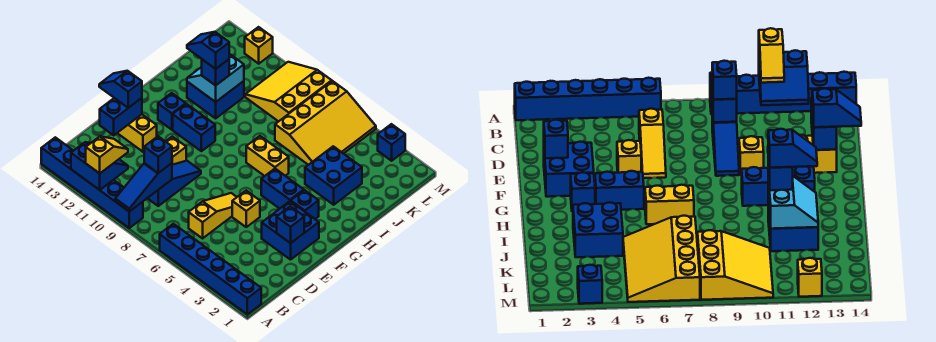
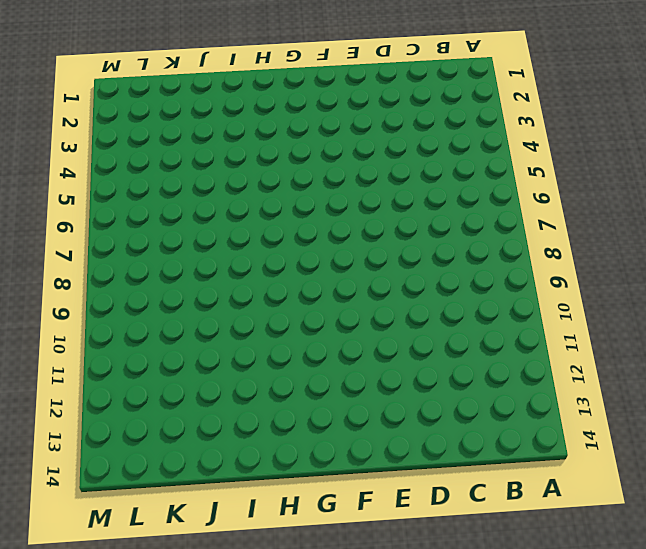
none -> blue brick A1:A6 level 1
none -> blue brick A9:A14 level 1
none -> yellow slope C6:E6 level 1 top C

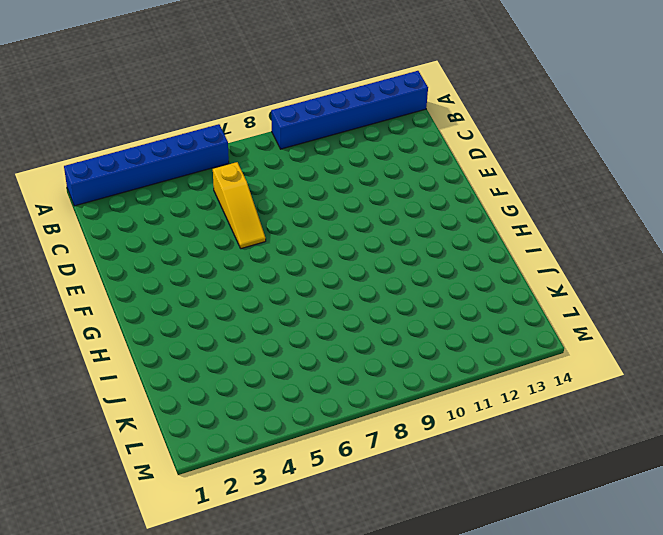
none -> blue slope C9:E9 level 1 top C
none -> blue brick E2:F3 level 1
none -> yellow brick E5 level 1

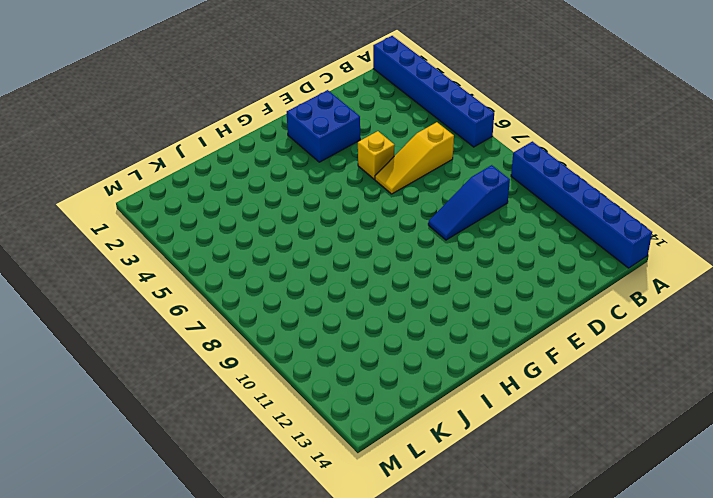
none -> yellow brick E10 level 1
none -> yellow brick E12:E13 level 1
none -> blue brick G3 level 1

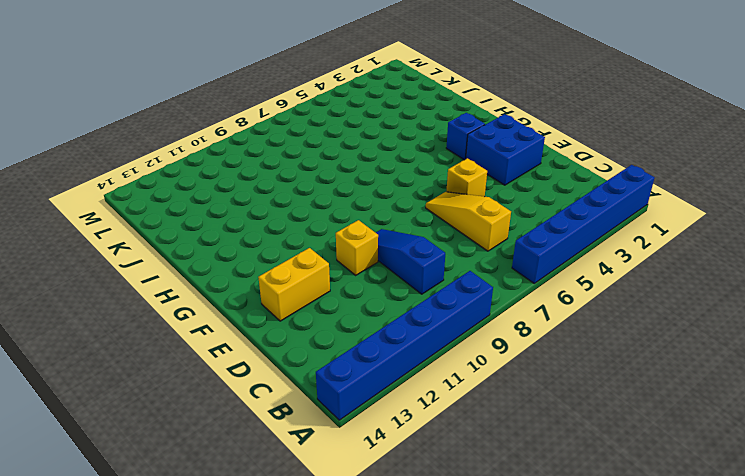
none -> blue brick G4:G5 level 1
none -> blue brick G10:G11 level 1
none -> blue brick G12 level 1

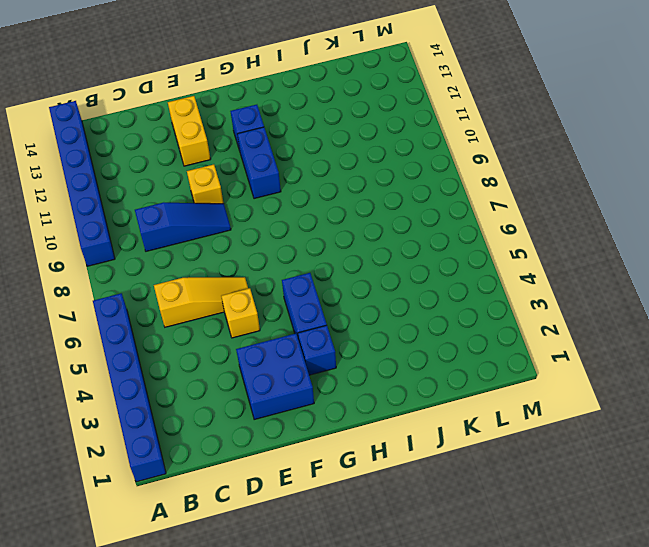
none -> yellow brick H6:H7 level 1
none -> blue brick I3:J4 level 1
none -> blue brick I11:J12 level 1

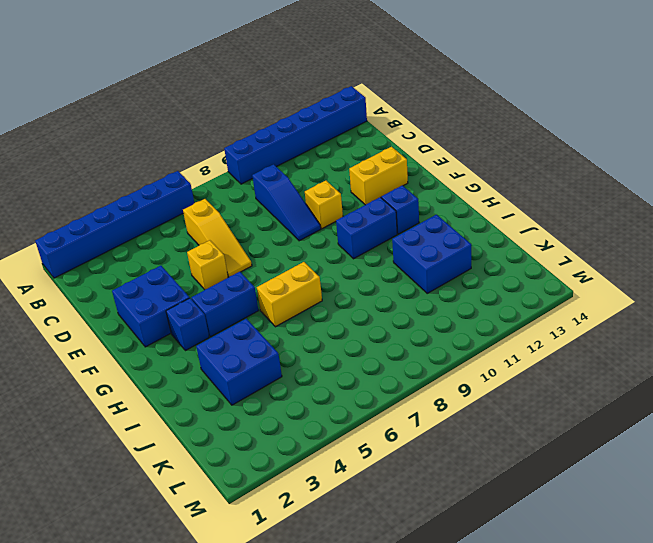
none -> yellow slope J5:M7 level 1 top 7
none -> yellow slope K8:M10 level 1 top 8
none -> blue brick M3 level 1

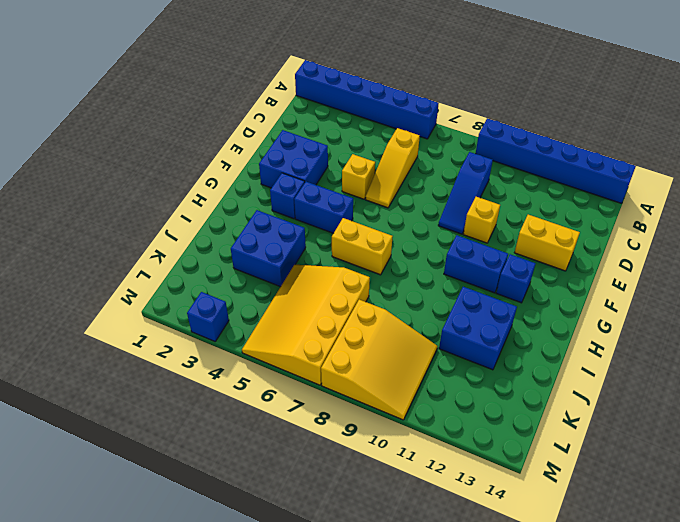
none -> yellow brick M12 level 1
none -> blue slope A9:C9 level 2 top C
none -> blue slope A11:B12 level 2 top A

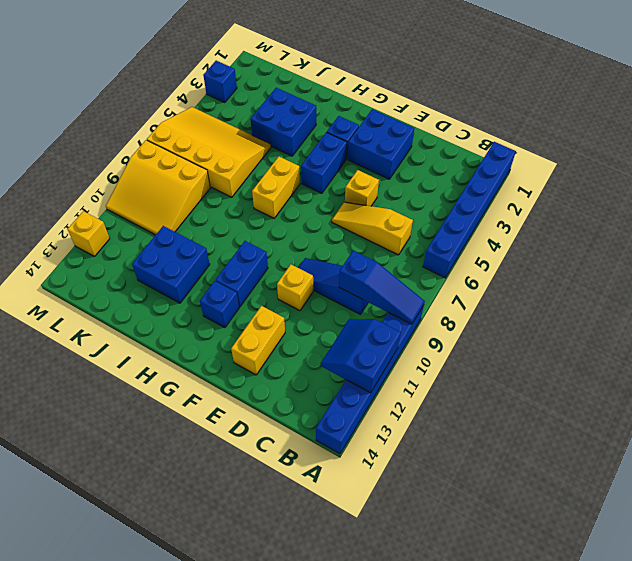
none -> blue brick D13:E13 level 2
none -> blue brick E2 level 2
none -> cyan slope I11:J12 level 2 top 11

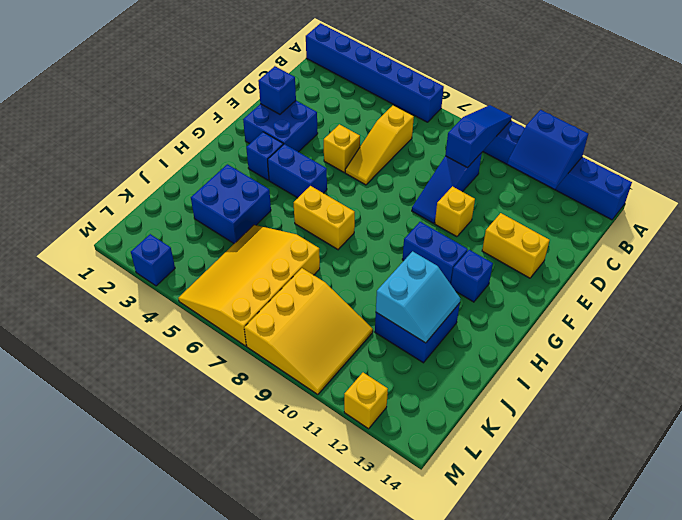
none -> blue brick D13:E13 level 2
none -> yellow slope A11:B11 level 3 top A
none -> blue brick C9 level 3

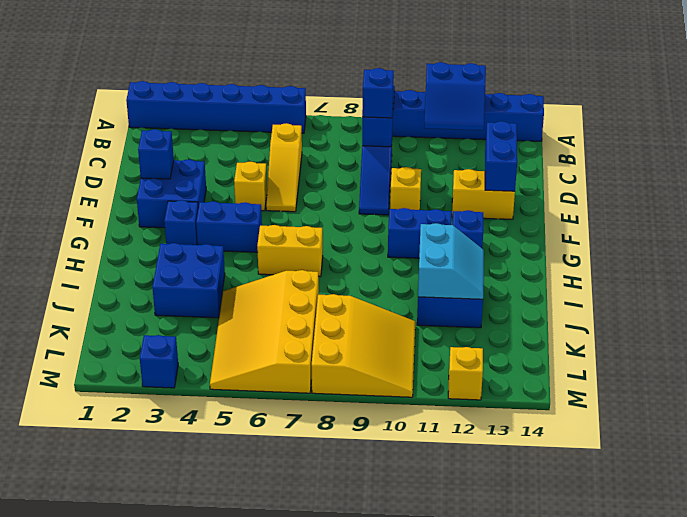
none -> yellow slope A11:B11 level 3 top A
none -> blue slope E13:E14 level 3 top 13
none -> blue brick I11 level 3

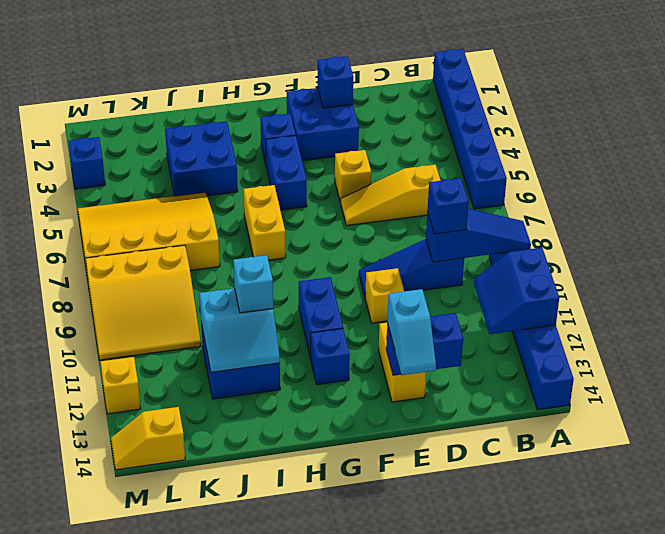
cyan slope E13:E14 level 3 top 13 -> blue slope E13:E14 level 3 top 13
cyan brick I11 level 3 -> blue brick I11 level 3
yellow slope L14:M14 level 1 top L -> yellow slope A11:B11 level 3 top A
none -> blue slope I11:I12 level 4 top 11

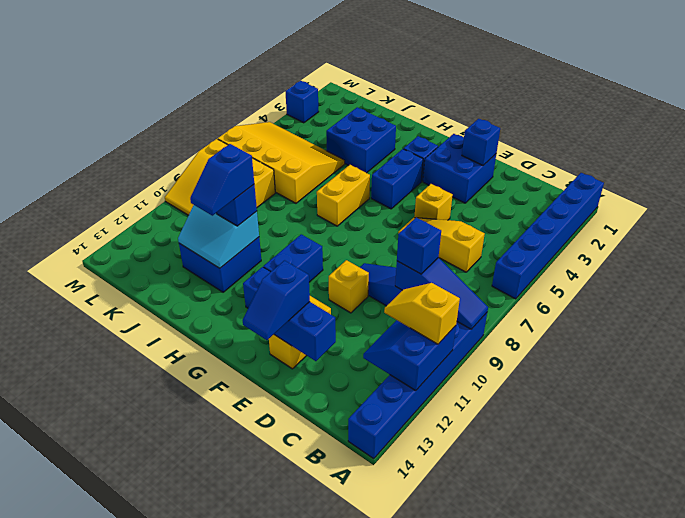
none -> yellow brick M12 level 1

